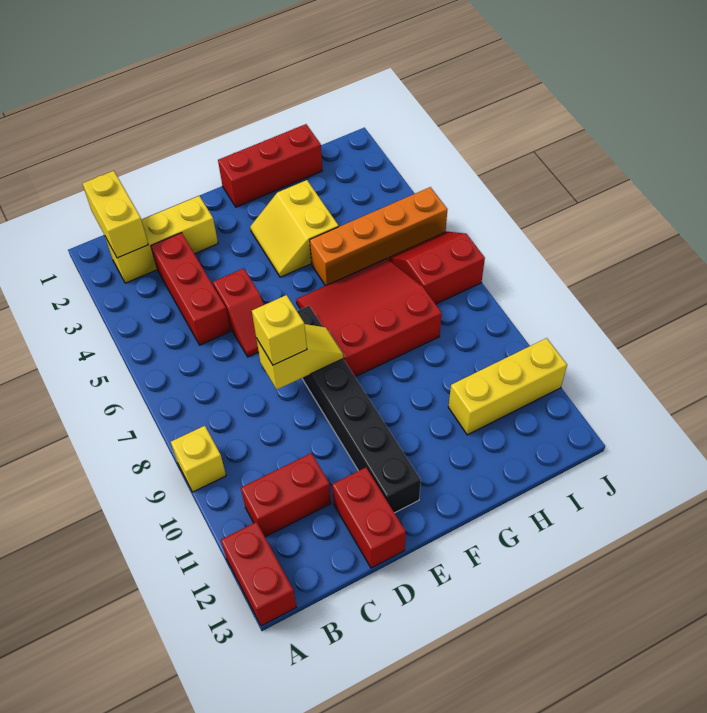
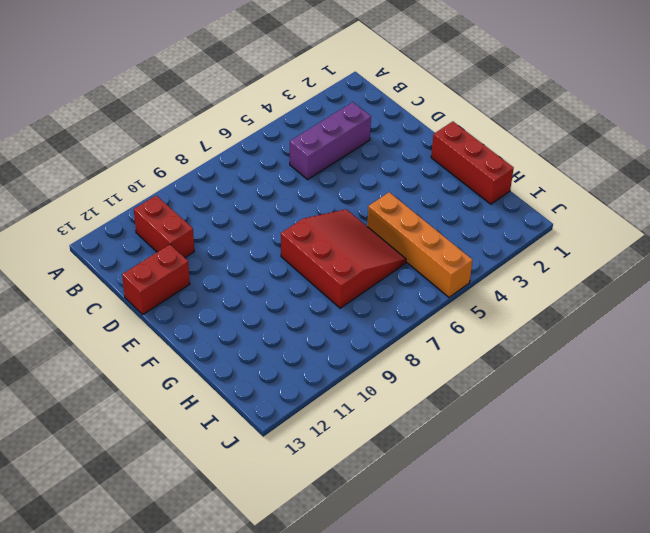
purple brick C3:C5 level 1 -> red brick C3:C5 level 1
none -> yellow brick A9 level 1
none -> red brick A12:A13 level 1
none -> yellow brick B2:D2 level 1

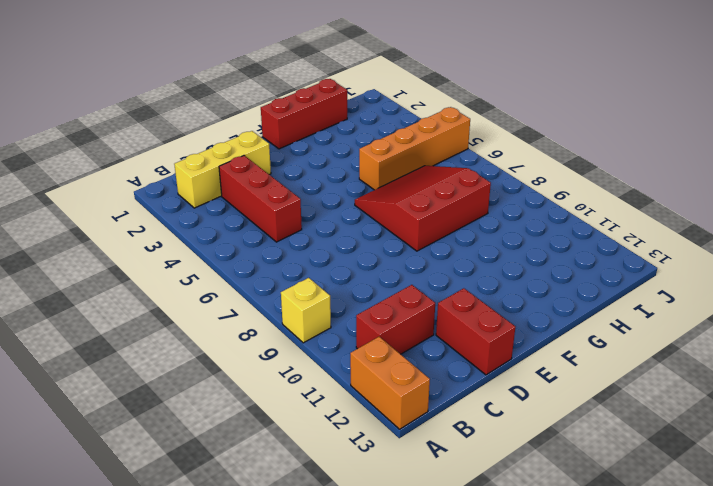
orange brick A12:A13 level 1 -> red brick A12:A13 level 1
none -> red slope D5:D6 level 1 top 5
none -> black brick E7:E12 level 1
none -> yellow slope F3:G4 level 1 top G

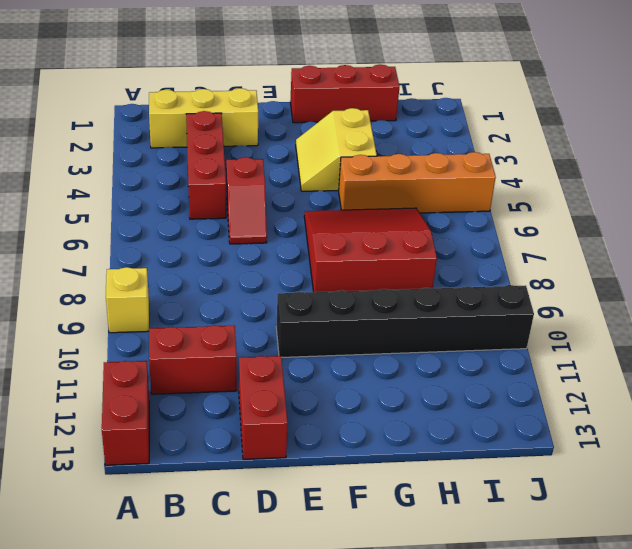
black brick E10:J10 level 1 -> black brick E7:E12 level 1
none -> yellow brick H11:J11 level 1
none -> red slope I6:J7 level 1 top 7
none -> yellow brick B1:B2 level 2

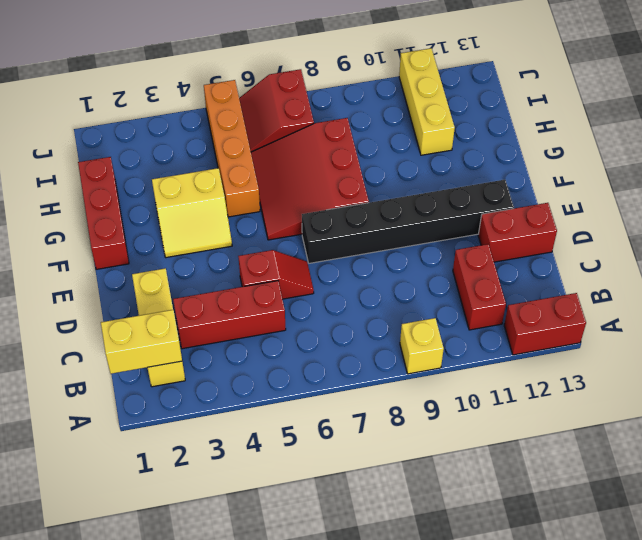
none -> yellow slope D8:E8 level 2 top D
none -> yellow brick D8 level 3

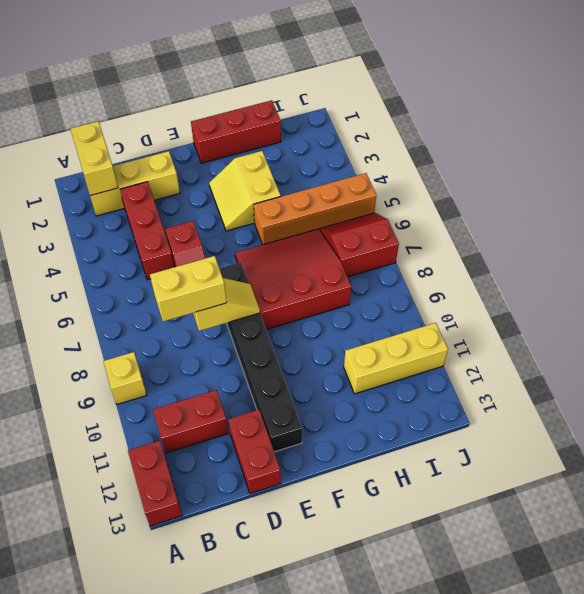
yellow brick C8:D8 level 3 -> yellow brick D8 level 3

